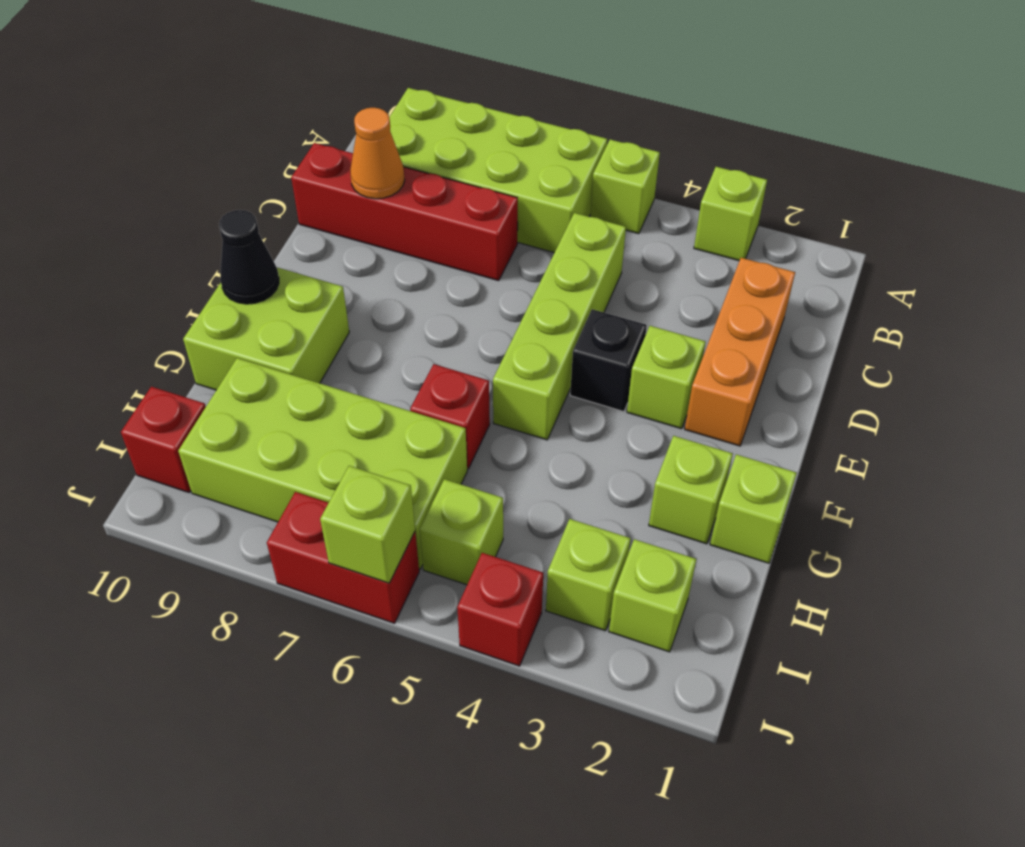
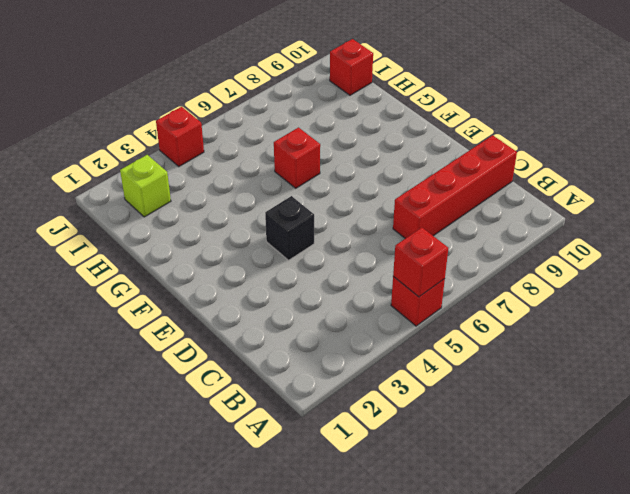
red brick A5 level 1 -> lime brick A5 level 1
red brick A5 level 2 -> none
none -> lime brick A3 level 1
none -> lime brick A6:B9 level 1
none -> orange brick C2:E2 level 1

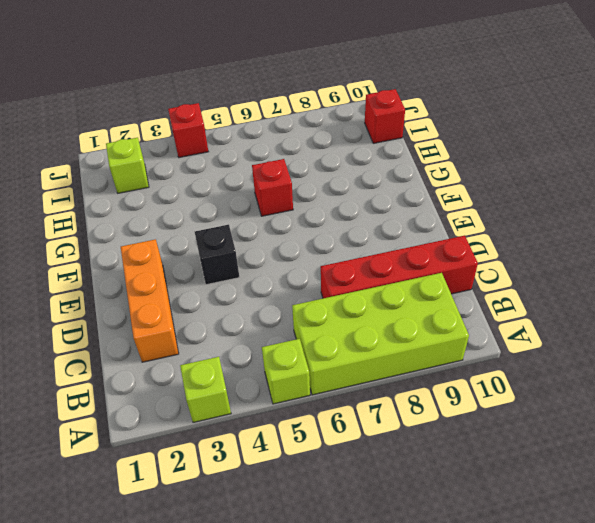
none -> lime brick C5:F5 level 1
none -> lime brick E3 level 1
none -> lime brick F9:G10 level 1

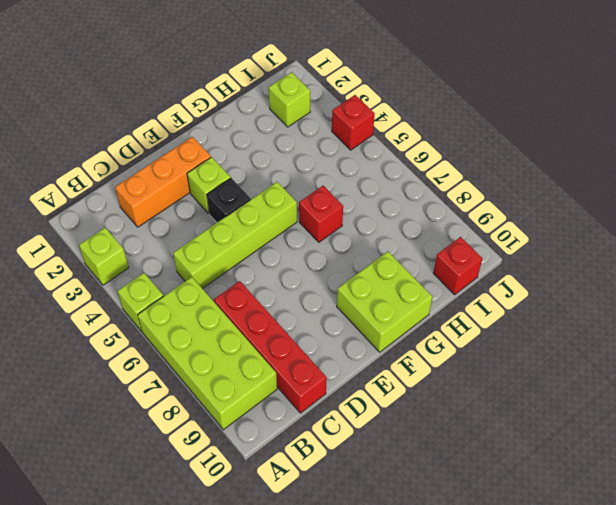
none -> lime brick G1 level 1
none -> lime brick G2 level 1
none -> lime brick H6:I9 level 1

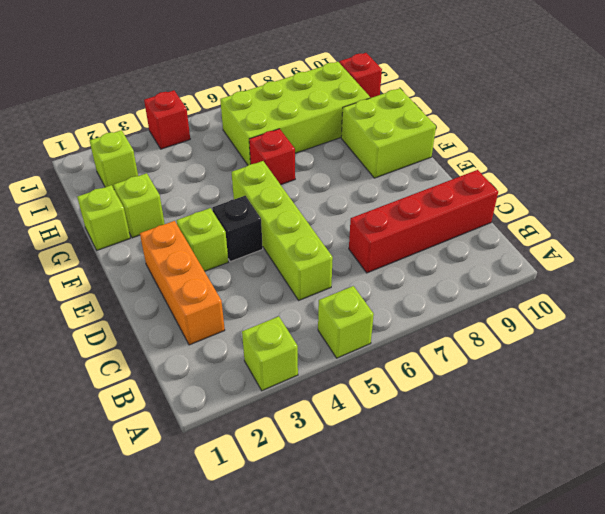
none -> lime brick A6:B9 level 1
none -> lime brick I3 level 1
none -> lime brick I5 level 1

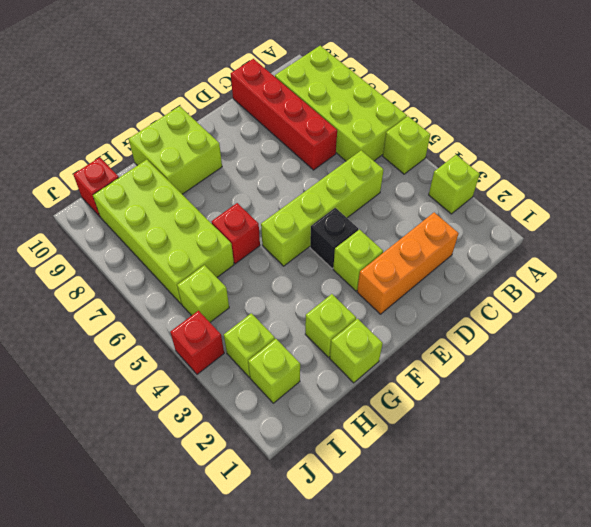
none -> red brick J6:J7 level 1
none -> orange cone C9 level 2
none -> black cone F10 level 2

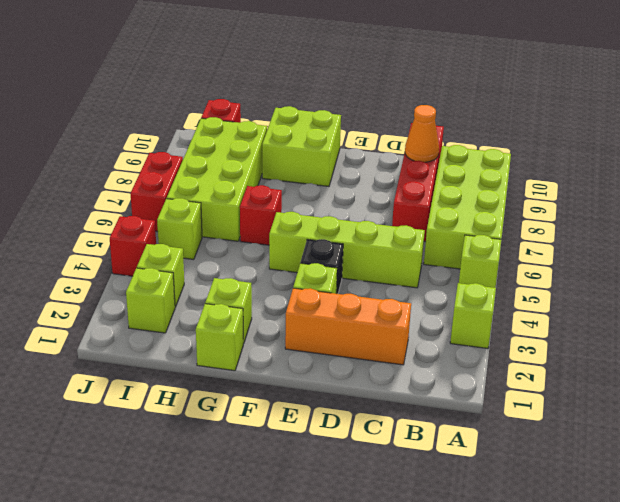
none -> black cone F10 level 2
none -> lime brick J6 level 2

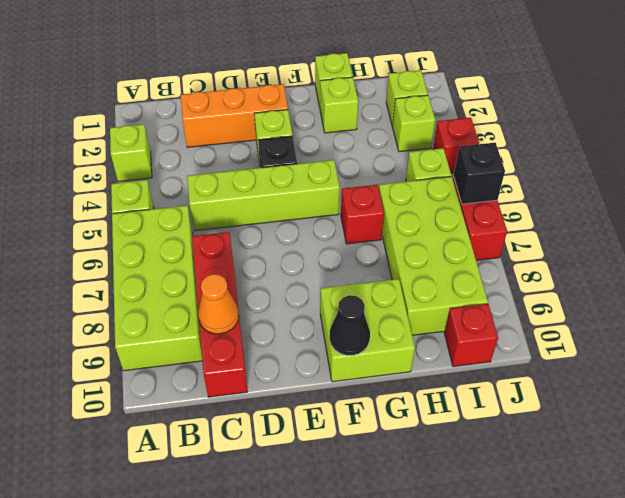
black brick J6 level 2 -> lime brick J6 level 2

